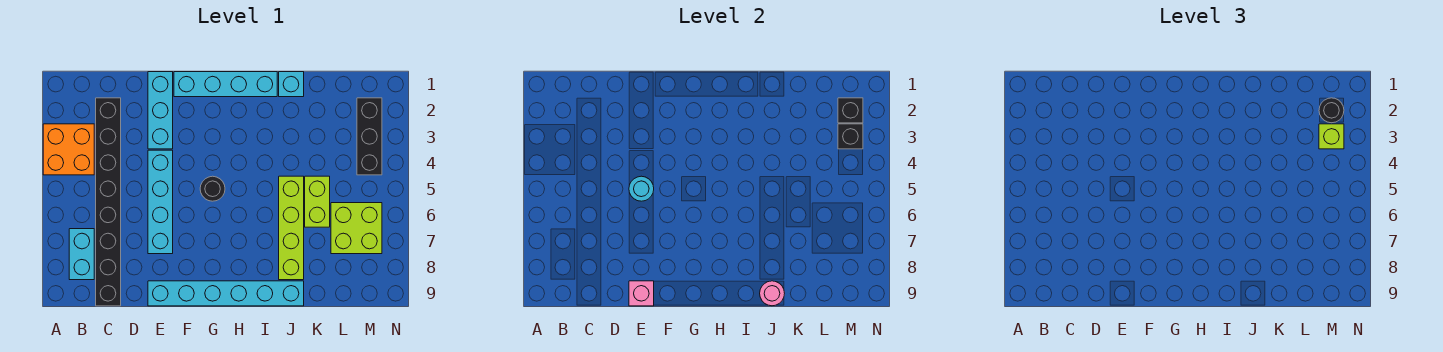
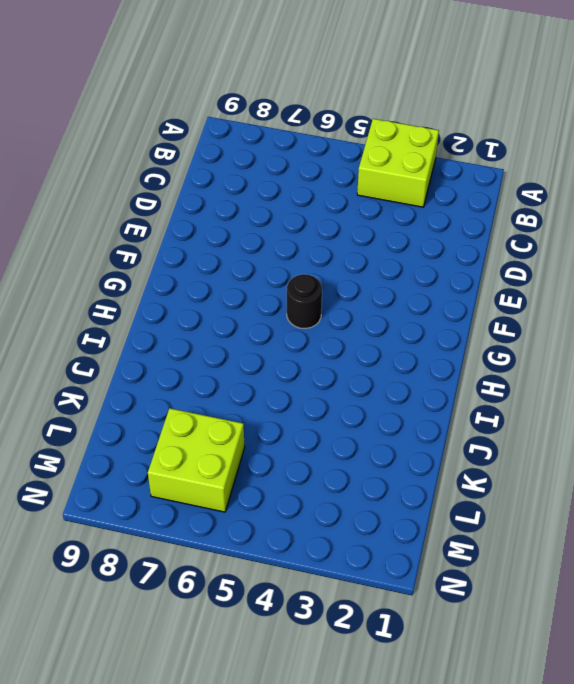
lime brick A3:B4 level 1 -> orange brick A3:B4 level 1
none -> cyan brick B7:B8 level 1
none -> black brick C2:C9 level 1
none -> cyan brick E1:E3 level 1

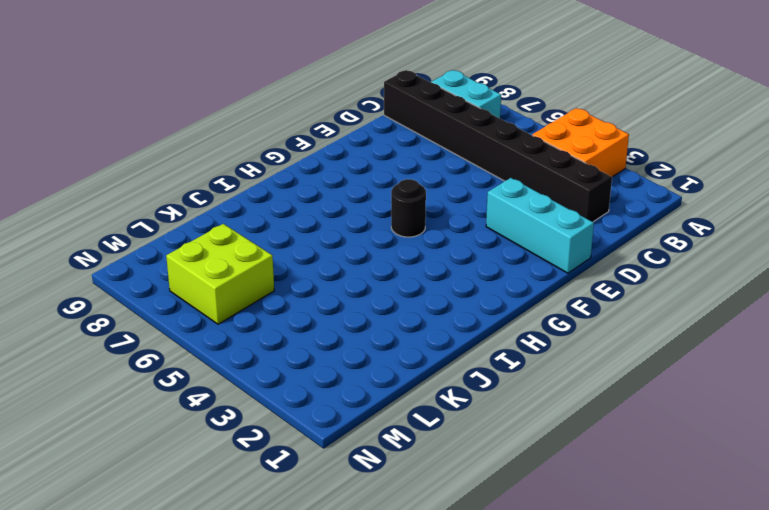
none -> cyan brick E4:E7 level 1
none -> cyan brick E9:J9 level 1
none -> cyan brick F1:I1 level 1

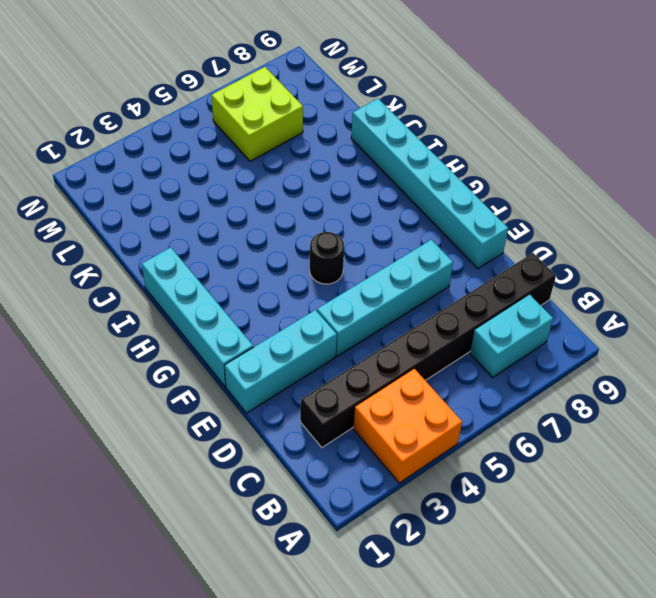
none -> cyan brick J1 level 1
none -> lime brick J5:J8 level 1
none -> lime brick K5:K6 level 1

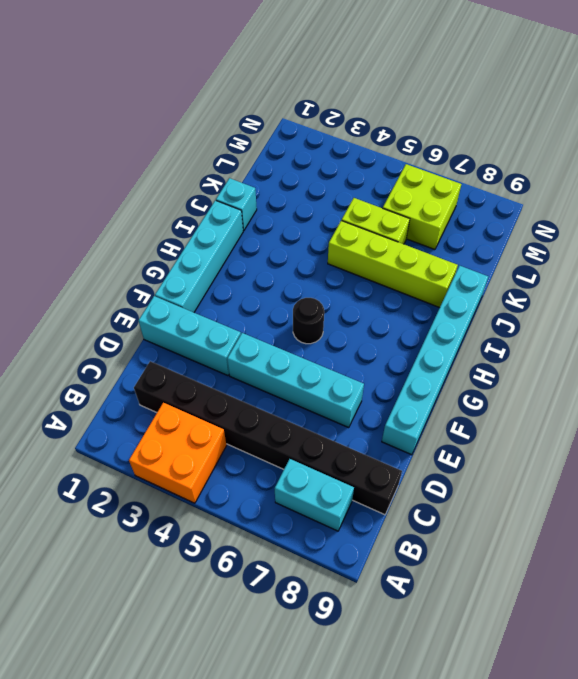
none -> black brick M2:M4 level 1
none -> cyan round brick E5 level 2
none -> pink brick E9 level 2

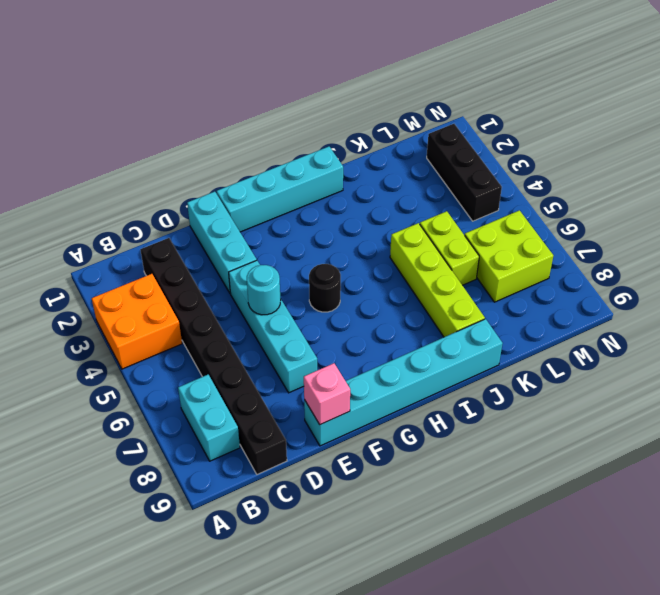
none -> cyan brick J1 level 1
none -> pink round brick J9 level 2
none -> black brick M2 level 2

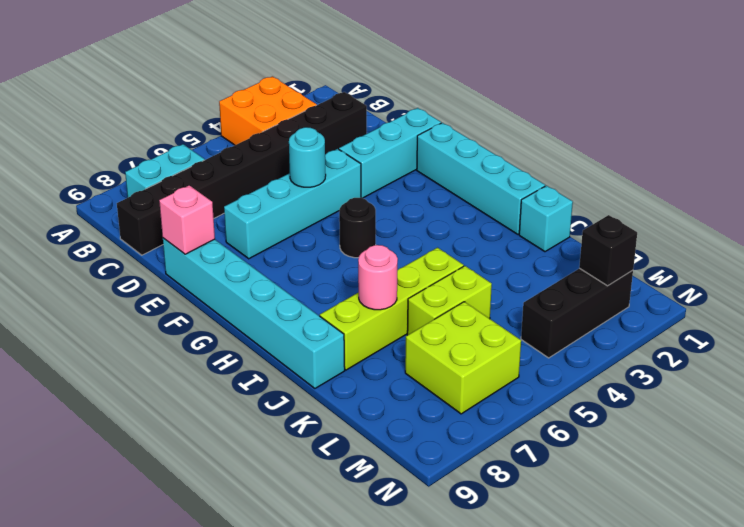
pink round brick J7 level 2 -> pink round brick J9 level 2
none -> black brick M3 level 2
none -> black round brick M2 level 3
none -> lime brick M3 level 3

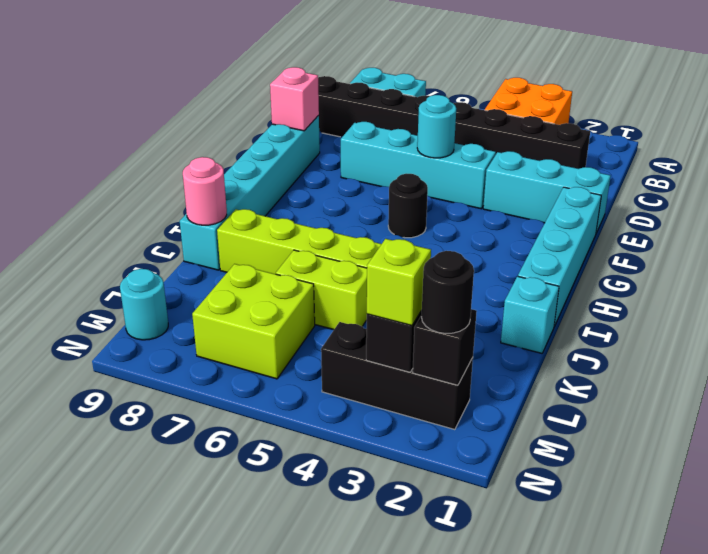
cyan round brick M9 level 1 -> none

